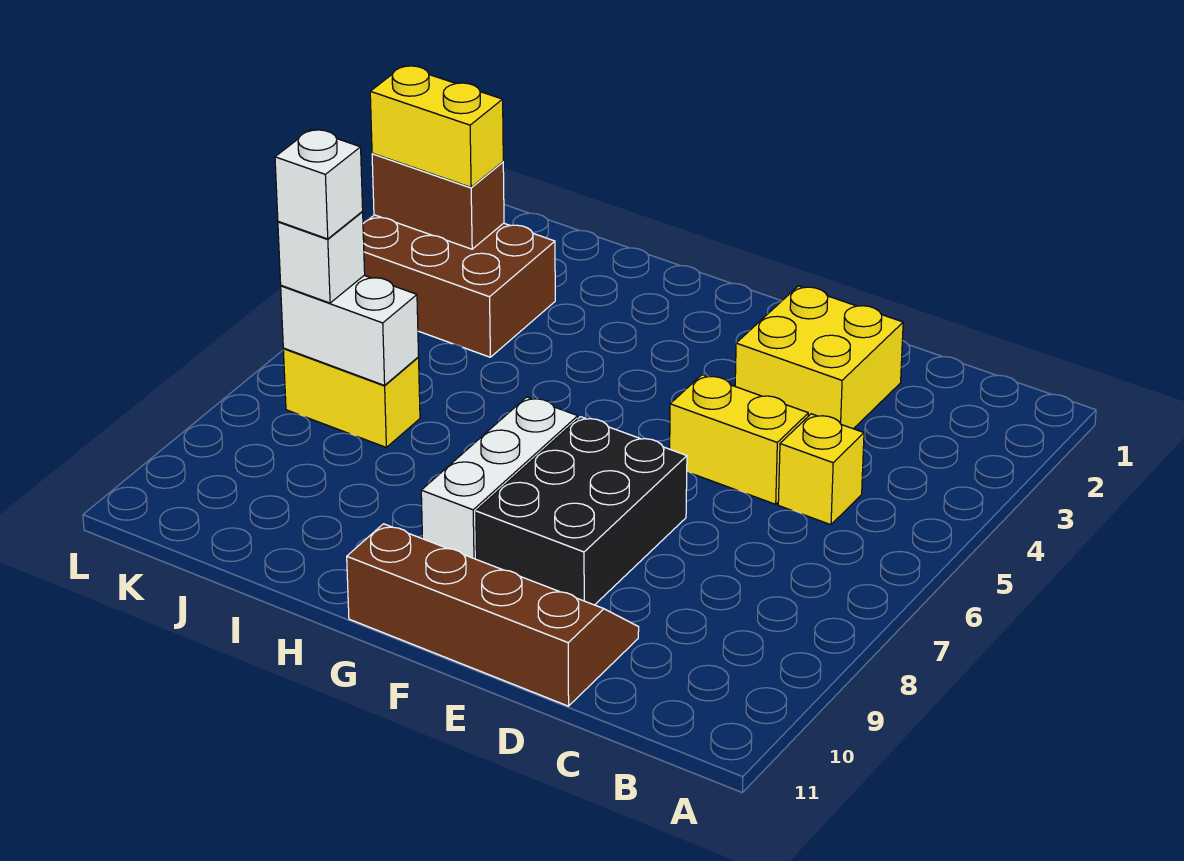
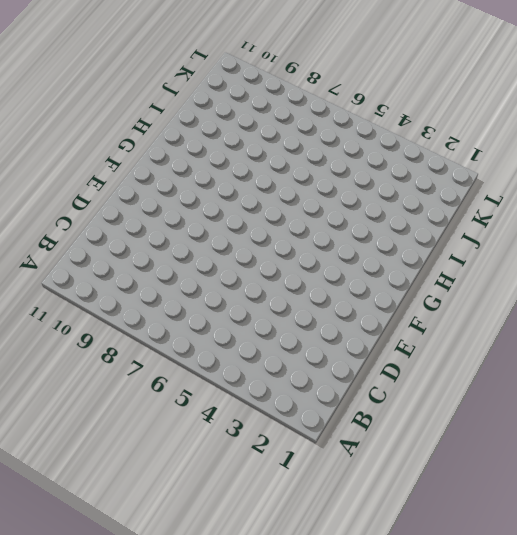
none -> yellow brick C5 level 1
none -> yellow brick D2:E3 level 1
none -> yellow brick D5:E5 level 1

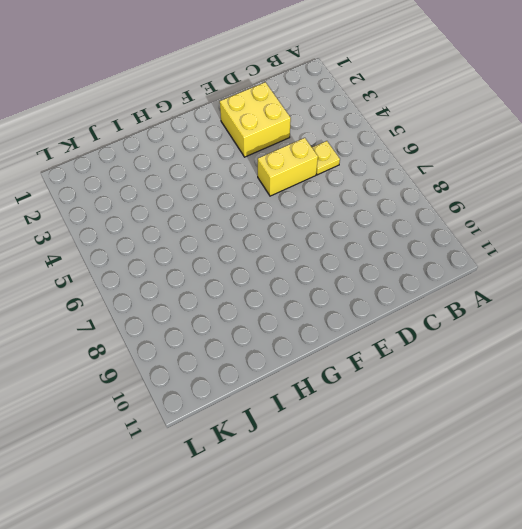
yellow plate C5 level 1 -> yellow brick C5 level 1
none -> brown slope D10:G11 level 1 top 11
none -> black brick E7:F9 level 1
none -> white brick G7:G9 level 1

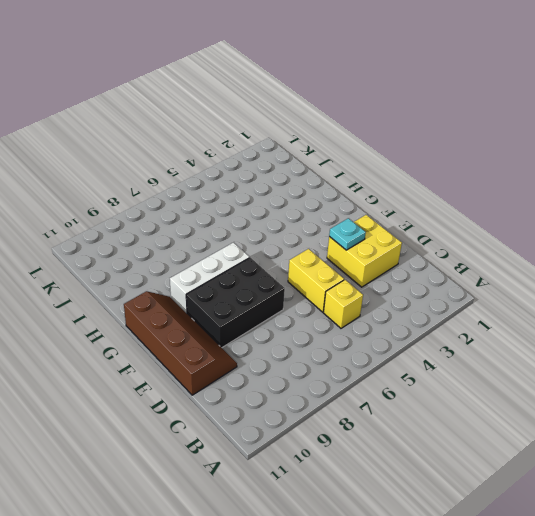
cyan plate E3 level 2 -> none
none -> brown brick J3:L4 level 1
none -> yellow brick J7:K7 level 1
none -> white brick J7:K7 level 2

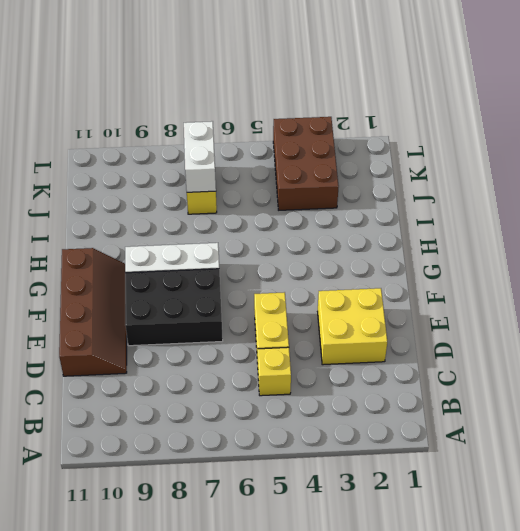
none -> brown brick K3:L3 level 2
none -> yellow brick K3:L3 level 3
none -> white brick K7 level 3

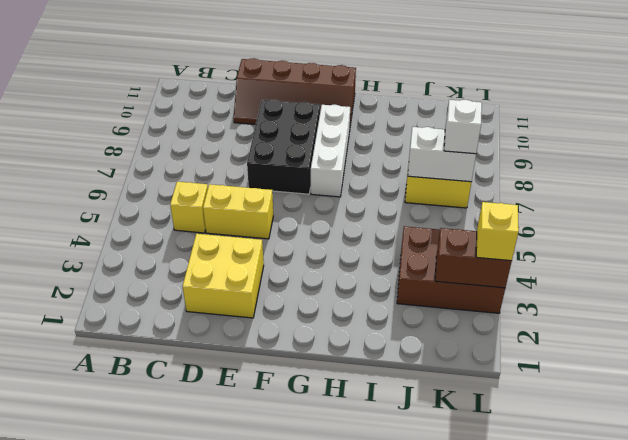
yellow brick L3 level 3 -> yellow brick K3:L3 level 3
none -> white brick K7 level 4

